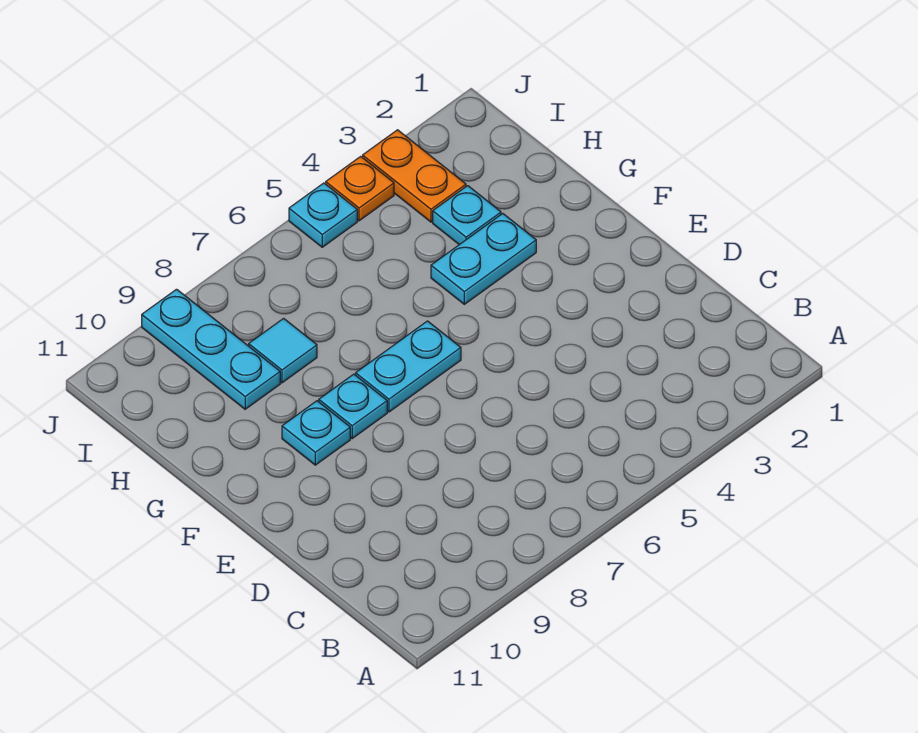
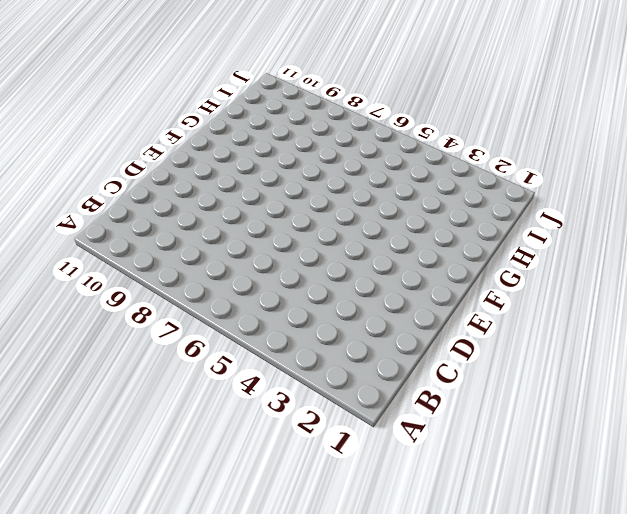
none -> cyan plate F6:F7 level 1
none -> cyan plate F8 level 1

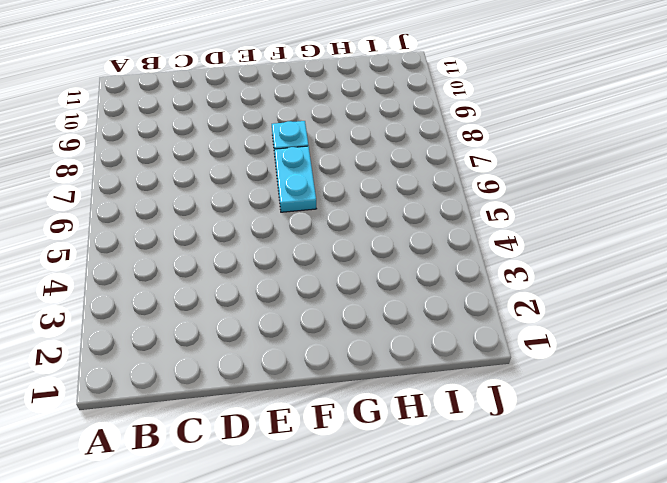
none -> cyan plate F9 level 1
none -> cyan plate G3:G4 level 1

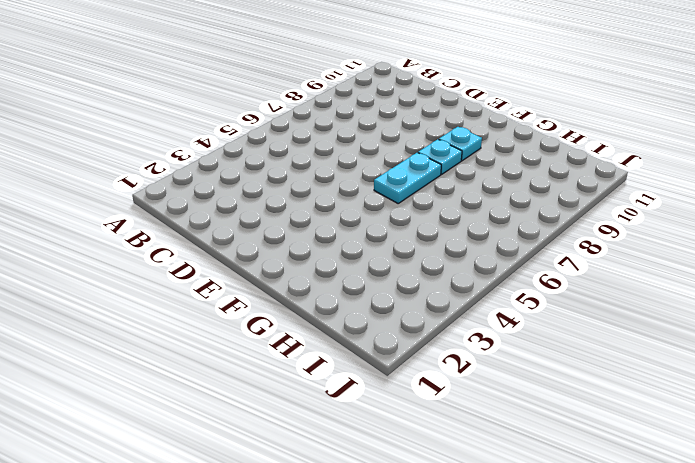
none -> cyan plate G3:G4 level 1
none -> cyan plate H3 level 1

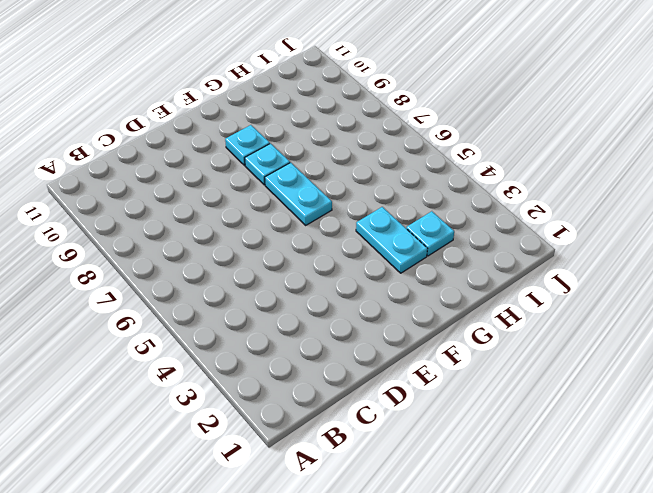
none -> cyan tile H8 level 1
none -> cyan plate H9:J9 level 1

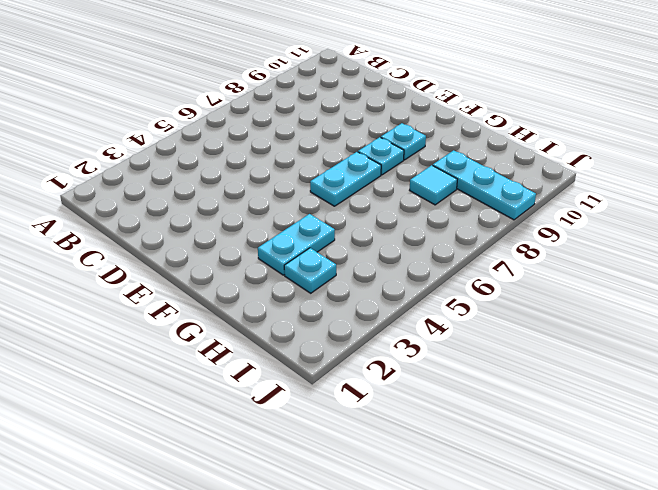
none -> orange plate I3:J3 level 1
none -> orange plate J4 level 1

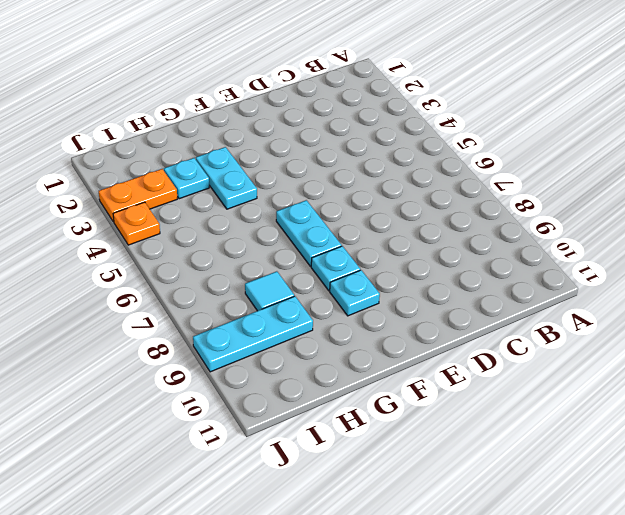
none -> cyan plate J5 level 1

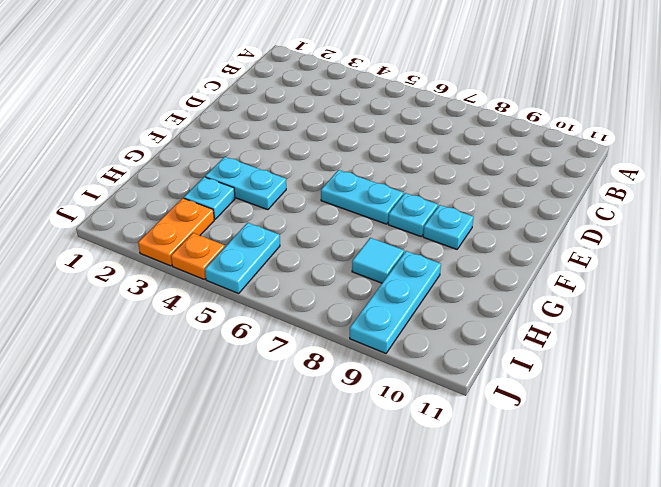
cyan plate I5:J5 level 1 -> cyan plate J5 level 1

